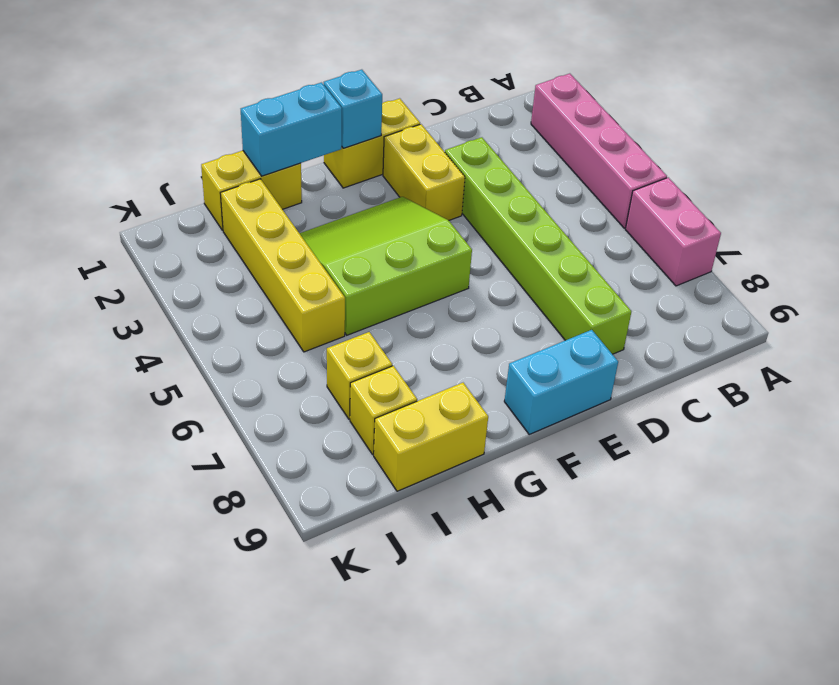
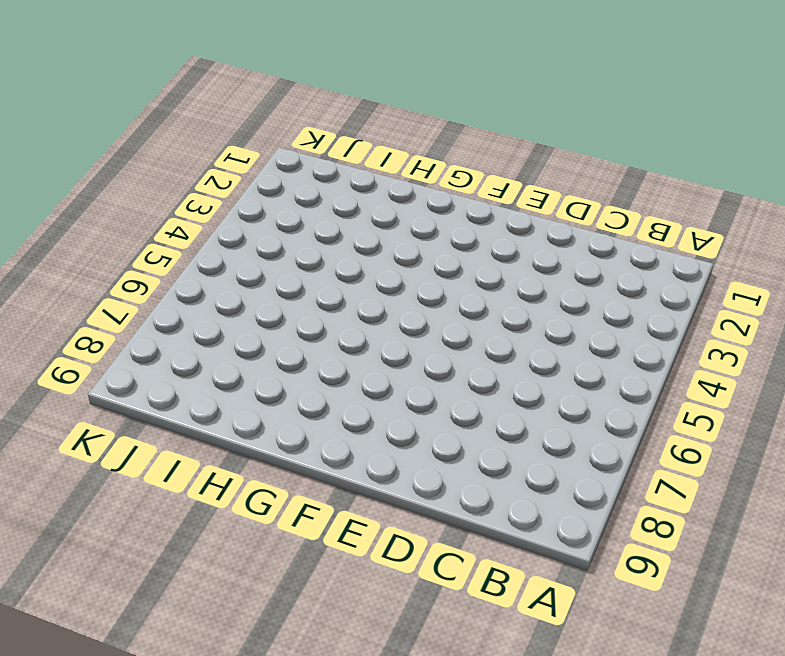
none -> pink brick A2:A5 level 1
none -> pink brick A6:A7 level 1
none -> lime brick D3:D8 level 1

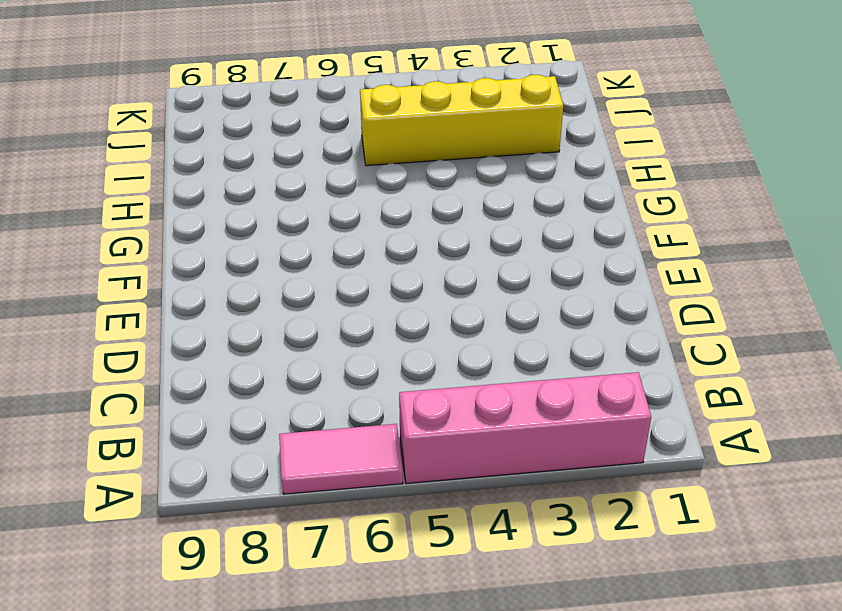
pink tile A6:A7 level 1 -> pink brick A6:A7 level 1
none -> lime brick D3:D8 level 1
none -> yellow brick E1:F1 level 1
none -> yellow brick E2:E3 level 1

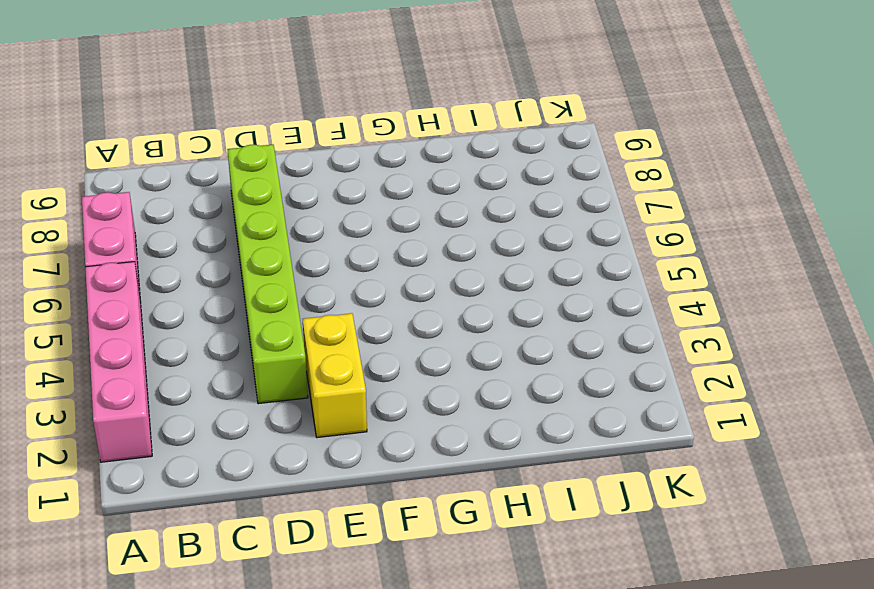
none -> yellow brick E1:F1 level 1
none -> cyan brick E9:F9 level 1
none -> lime slope F3:H5 level 1 top 5

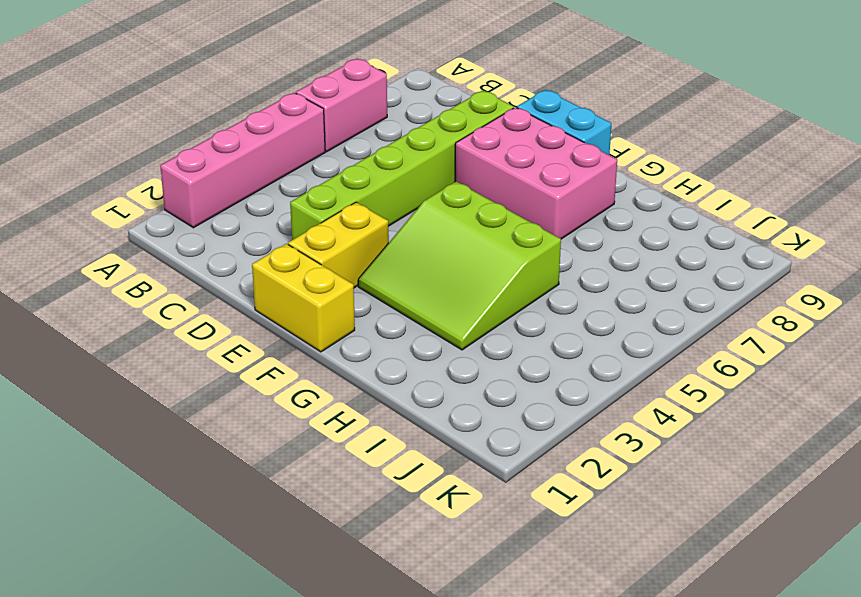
pink brick E7:G8 level 1 -> none
none -> yellow brick H1:I1 level 1
none -> yellow brick H9:I9 level 1
none -> yellow brick I2:I5 level 1

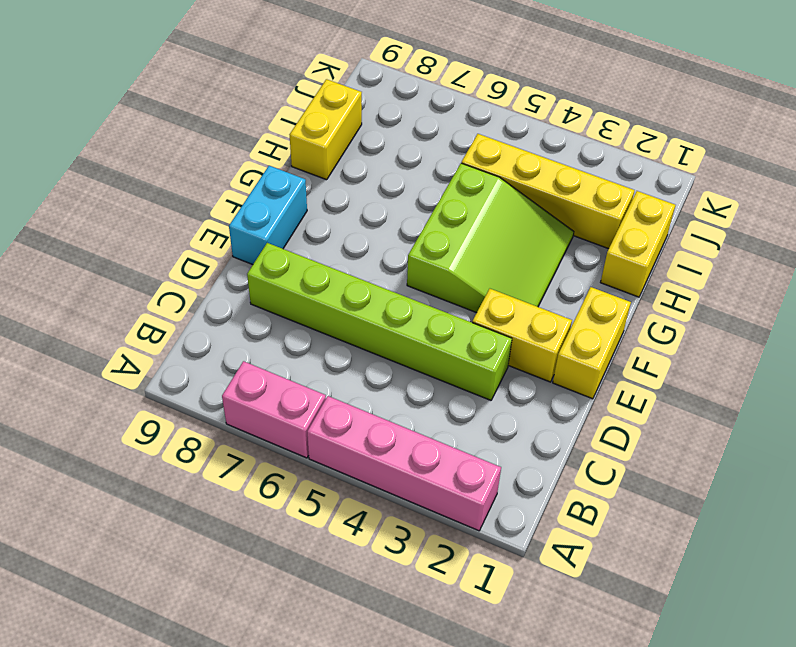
none -> yellow brick I7 level 1
none -> yellow brick I8 level 1
none -> cyan brick F1 level 2

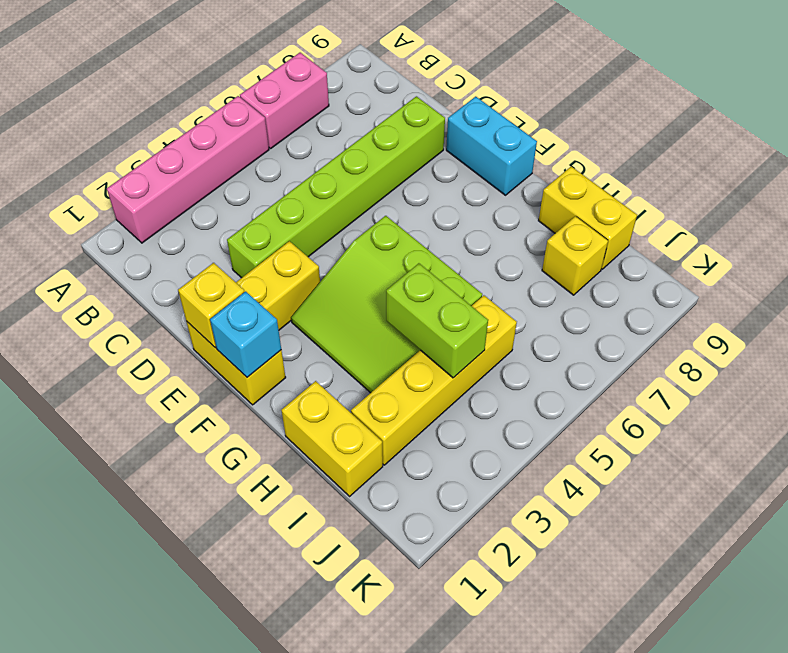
yellow brick E1 level 2 -> yellow brick I7 level 1
lime brick H4:I4 level 2 -> none
none -> cyan brick G1:H1 level 2

